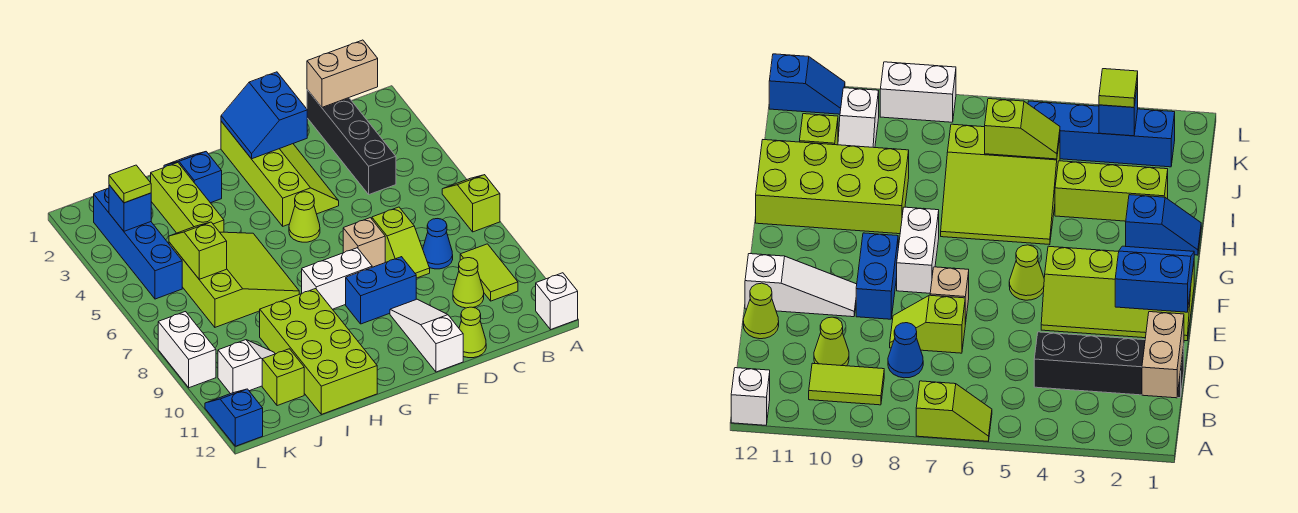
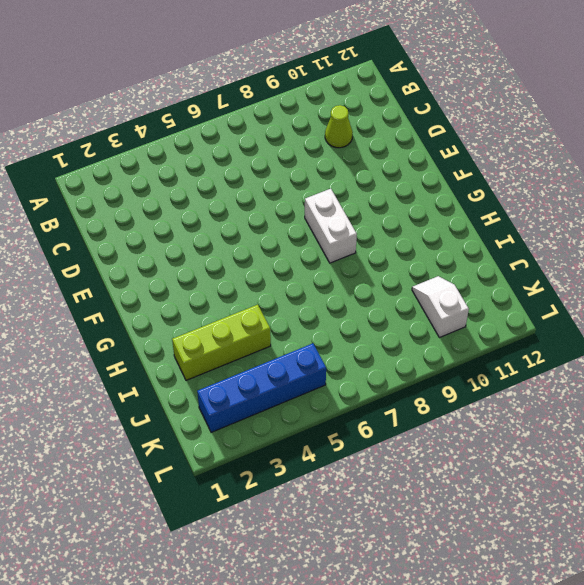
none -> lime slope A6:A7 level 1 top 7
none -> white brick A12 level 1
none -> lime tile B9:B10 level 1

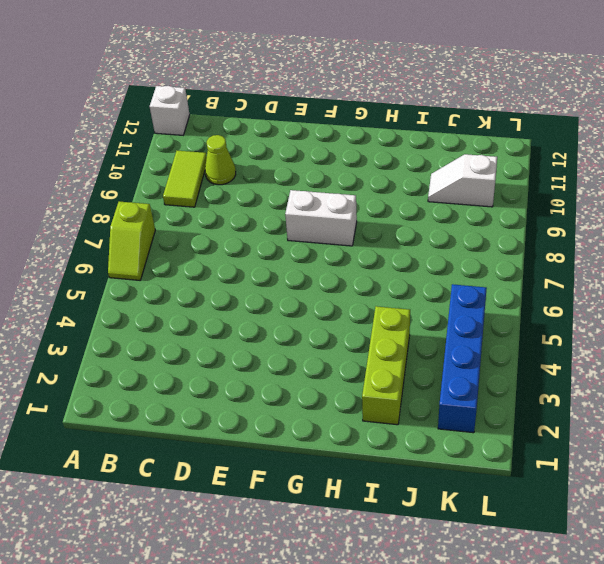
none -> black brick C1:C4 level 1
none -> blue cone C8 level 1
none -> lime slope D7:D8 level 1 top 7

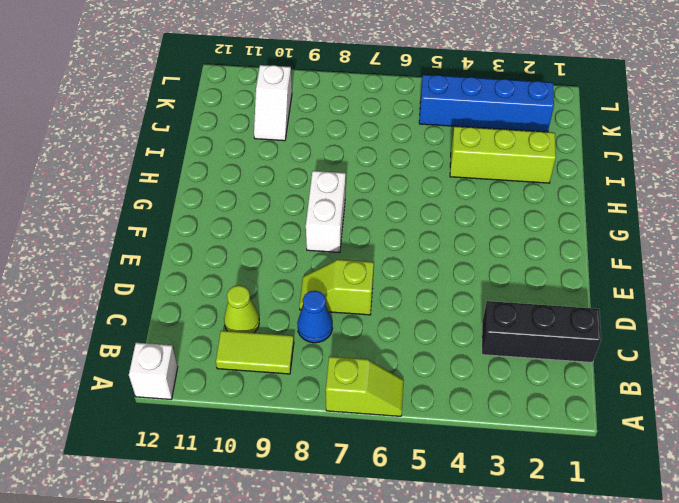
black brick C1:C3 level 1 -> black brick C1:C4 level 1
none -> lime cone D12 level 1
none -> lime slope E1:F4 level 1 top F
none -> tan brick E7 level 1

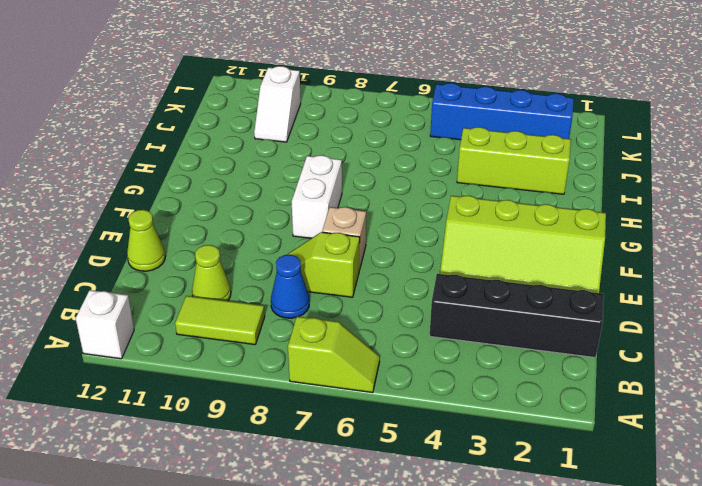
none -> blue brick E9:F9 level 1
none -> white slope E10:E12 level 1 top 12
none -> lime cone F5 level 1

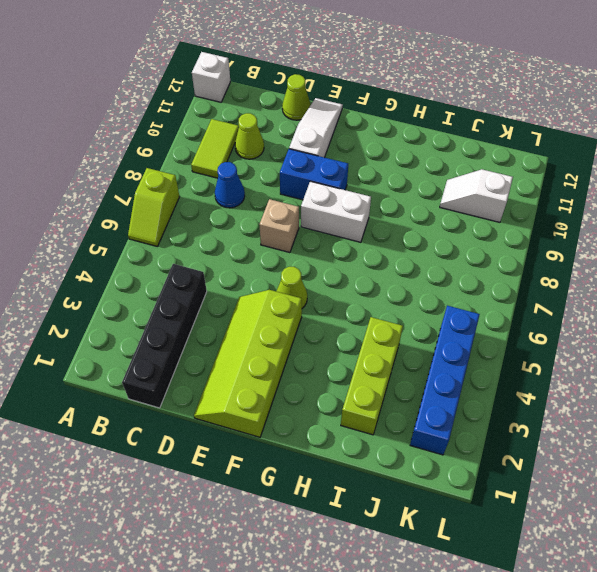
white slope E10:E12 level 1 top 10 -> white slope E10:E12 level 1 top 12
none -> lime slope D7:D8 level 1 top 7
none -> blue slope H1:H2 level 1 top 2
none -> lime slope H5:J7 level 1 top J

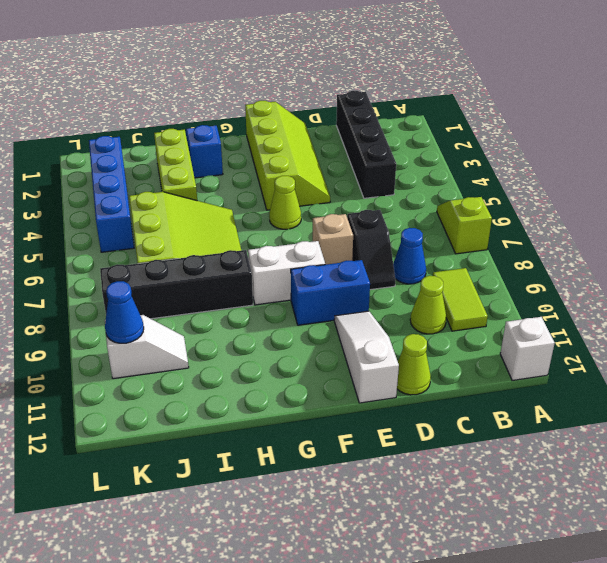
black slope D7:D8 level 1 top 7 -> lime slope D7:D8 level 1 top 7
black brick H8:K8 level 1 -> none
blue cone K10 level 2 -> none
none -> lime brick H9:I12 level 1
none -> lime brick J11 level 1
none -> white brick L8:L9 level 1

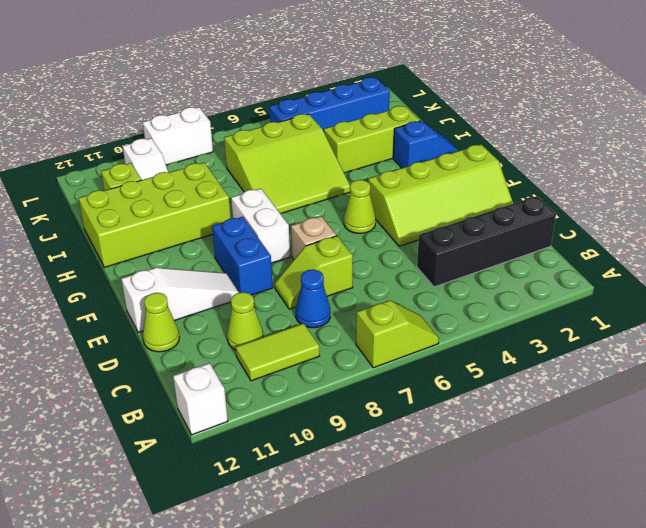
none -> blue slope L11:L12 level 1 top 12
none -> tan brick B1:C1 level 2
none -> blue slope E1:F2 level 2 top E

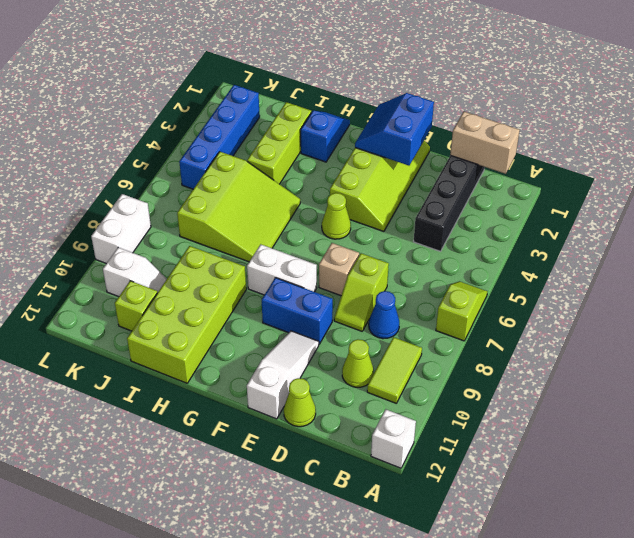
none -> blue slope L11:L12 level 1 top 12
none -> lime slope J5:J6 level 2 top 6
none -> blue brick K3 level 2

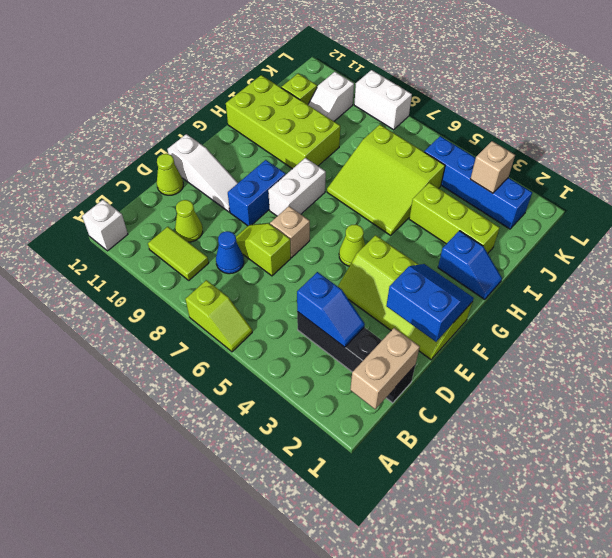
blue slope C3:C4 level 2 top 4 -> blue slope L11:L12 level 1 top 12
tan brick K3 level 2 -> blue brick K3 level 2
none -> lime slope J5:J6 level 2 top 6
none -> lime tile K3 level 3

